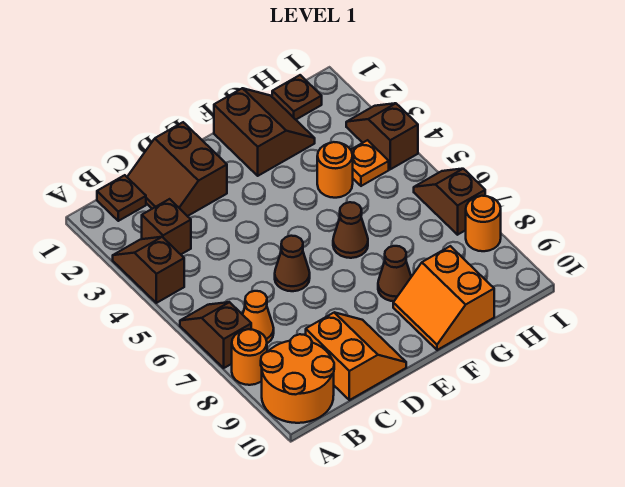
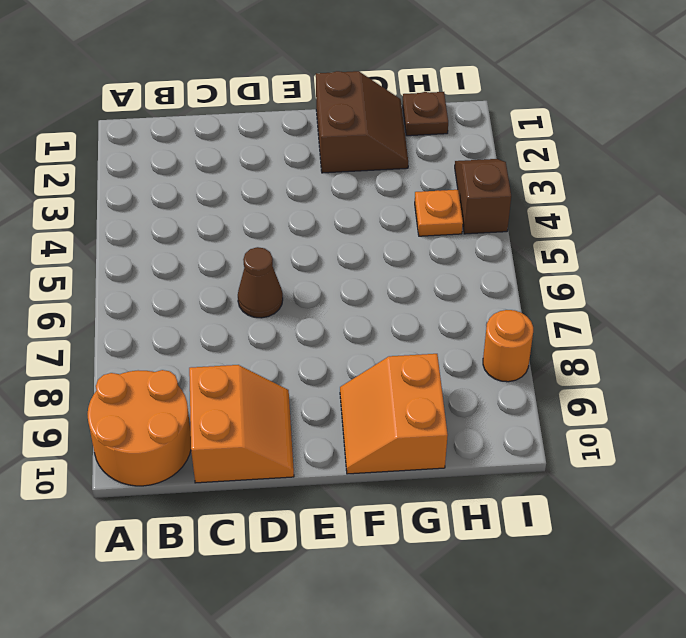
none -> brown slope A3:A4 level 1 top 4
none -> brown slope A6:A7 level 1 top 7
none -> orange round brick A8 level 1

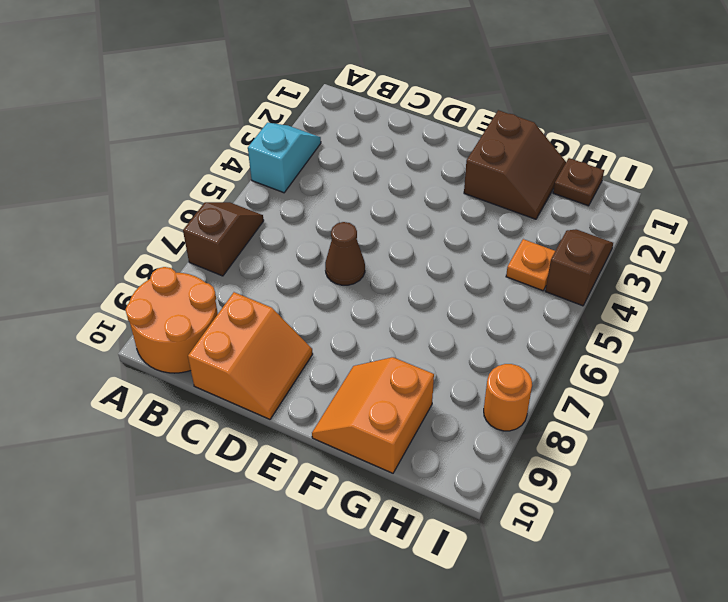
cyan slope A3:A4 level 1 top 4 -> brown slope A3:A4 level 1 top 4
none -> orange round brick A8 level 1
none -> brown plate B1 level 1
none -> brown brick B3 level 1

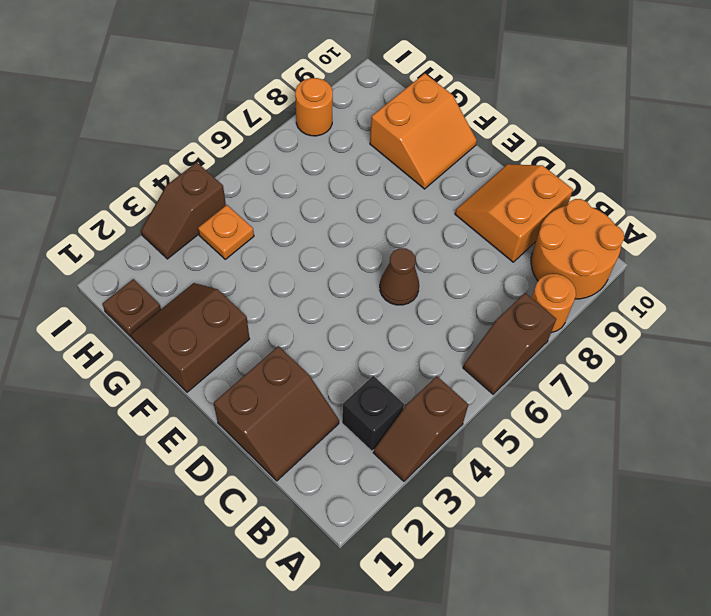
black brick B3 level 1 -> brown brick B3 level 1
none -> brown plate B1 level 1
none -> orange cone B7 level 1
none -> brown cone F6 level 1

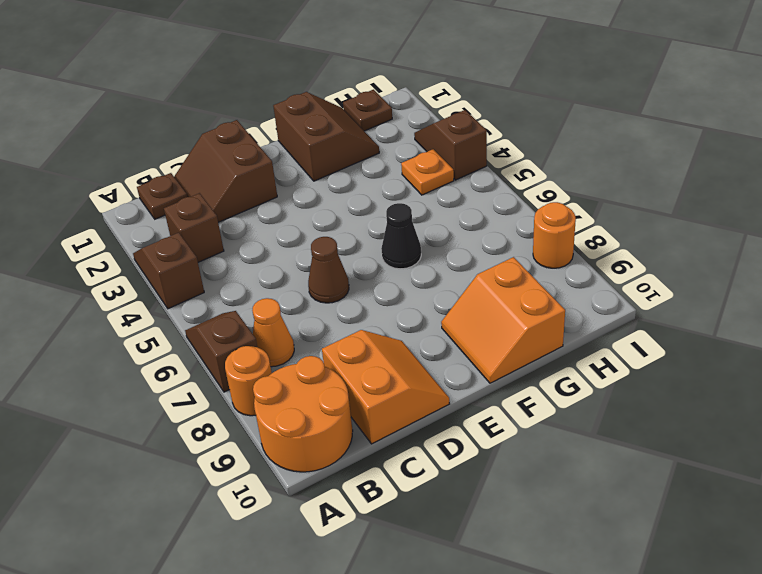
black cone F6 level 1 -> brown cone F6 level 1
none -> brown cone F8 level 1
none -> orange round brick G4 level 1
none -> brown slope I6:I7 level 1 top 7

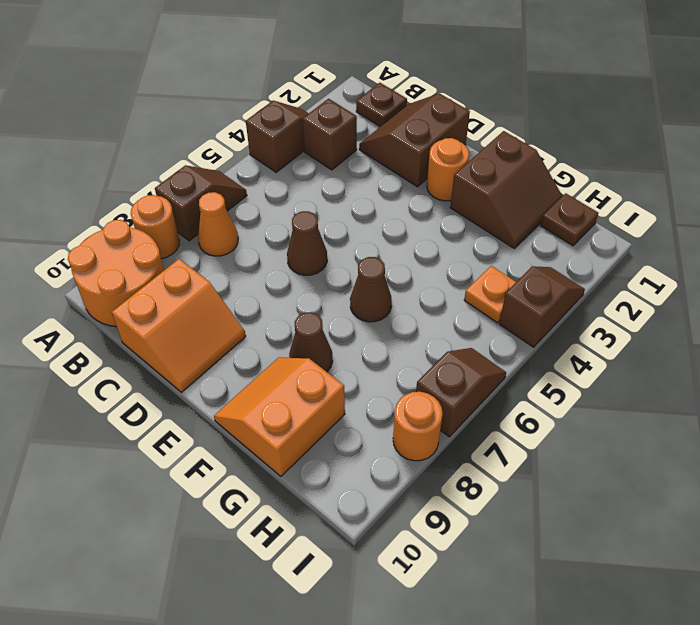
orange round brick E2 level 1 -> orange round brick G4 level 1

